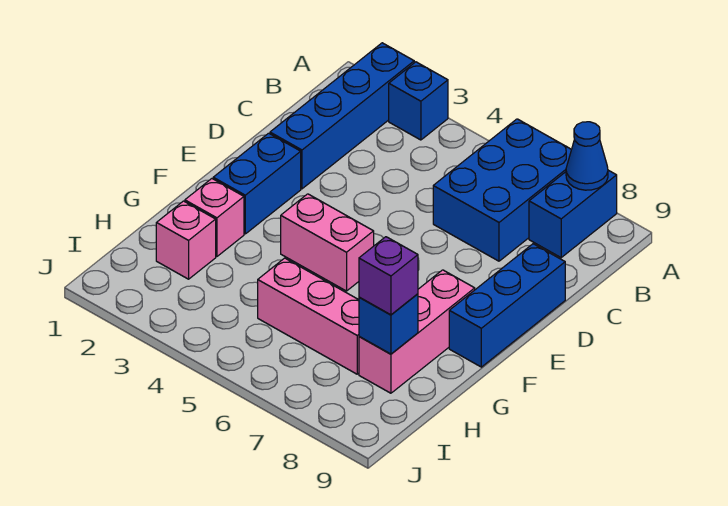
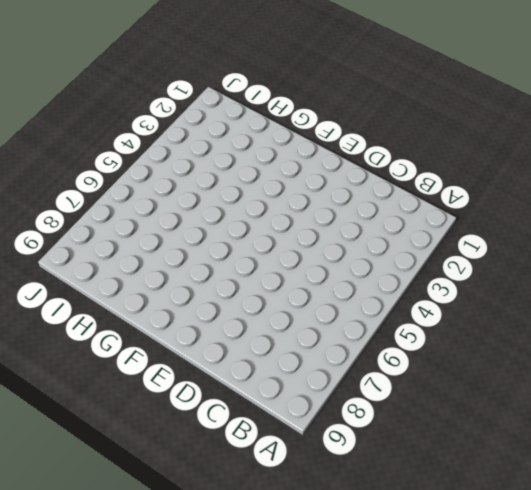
none -> blue brick A2:D2 level 1
none -> blue brick A3 level 1
none -> blue brick A6:C7 level 1

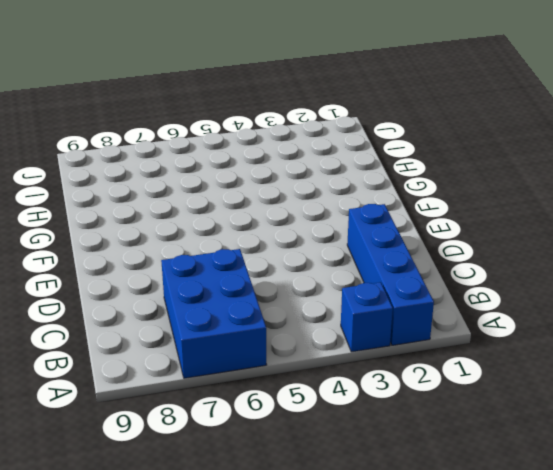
none -> blue brick A8:B8 level 1
none -> blue brick D9:F9 level 1
none -> blue brick E2:F2 level 1

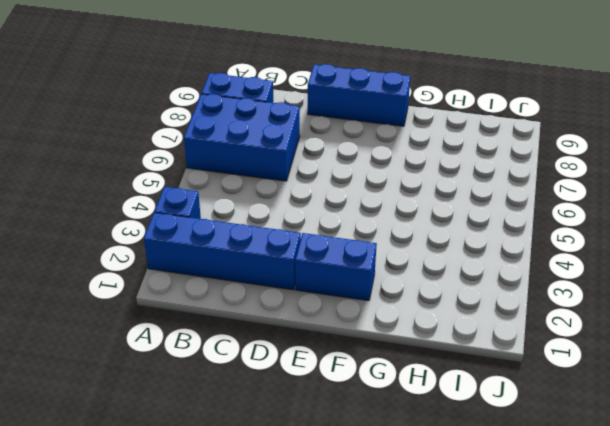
none -> pink brick F4:F5 level 1
none -> pink brick F8:H8 level 1
none -> pink brick G2 level 1

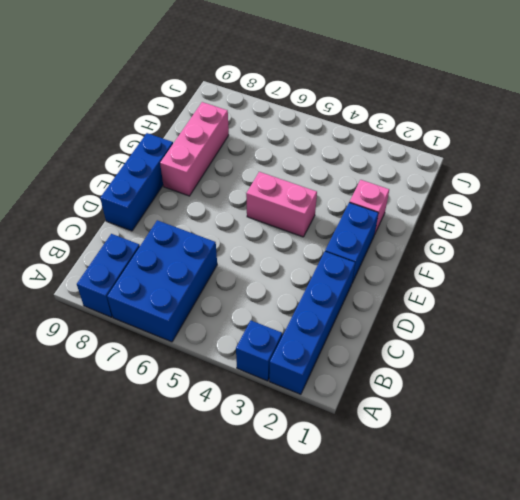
none -> pink brick H2 level 1
none -> pink brick H5:H7 level 1
none -> blue cone A8 level 2

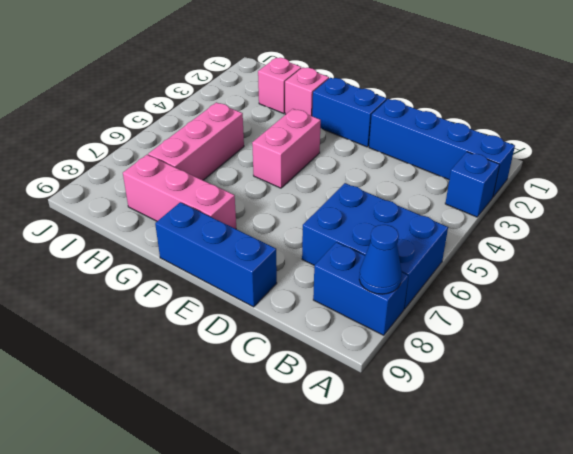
none -> blue brick H8 level 2
none -> purple brick H8 level 3

